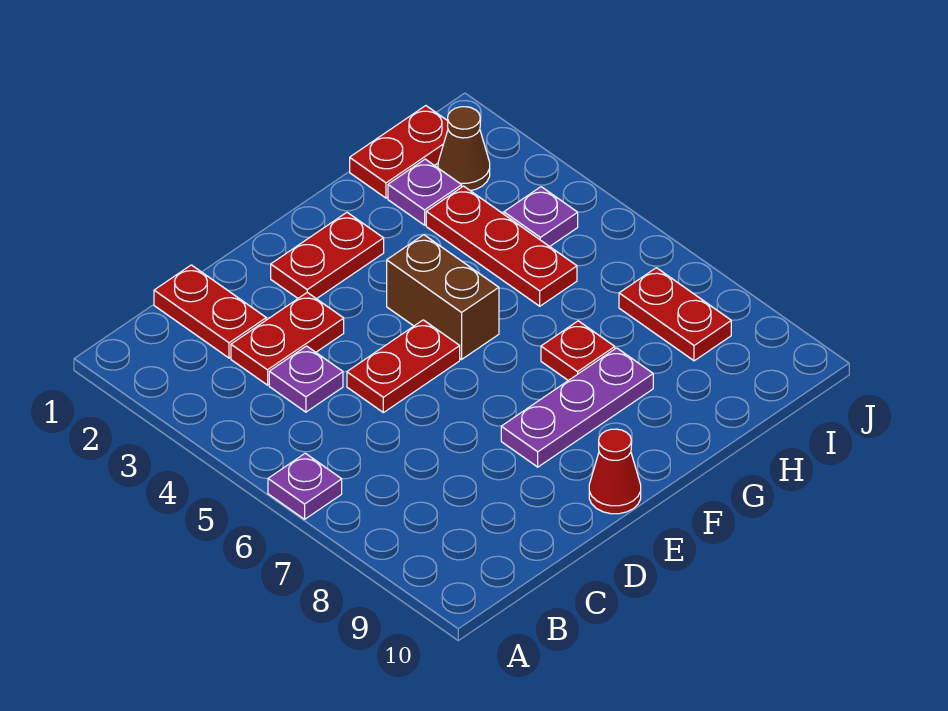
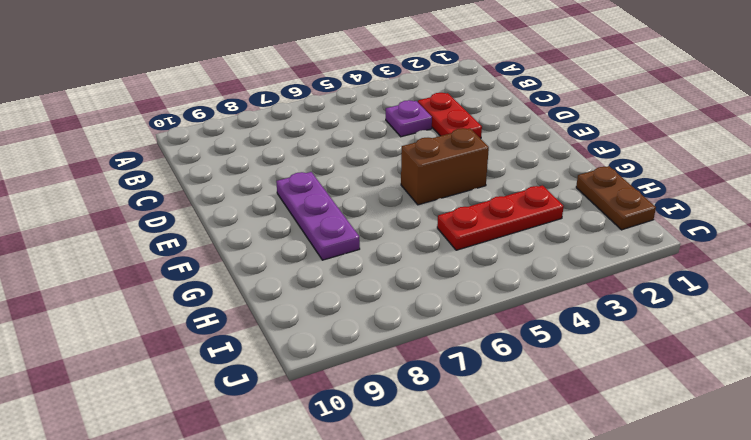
brown plate H1:I1 level 1 -> red plate H1:I1 level 1
none -> purple plate A6 level 1
none -> red plate C1:C2 level 1
none -> red plate D5:E5 level 1

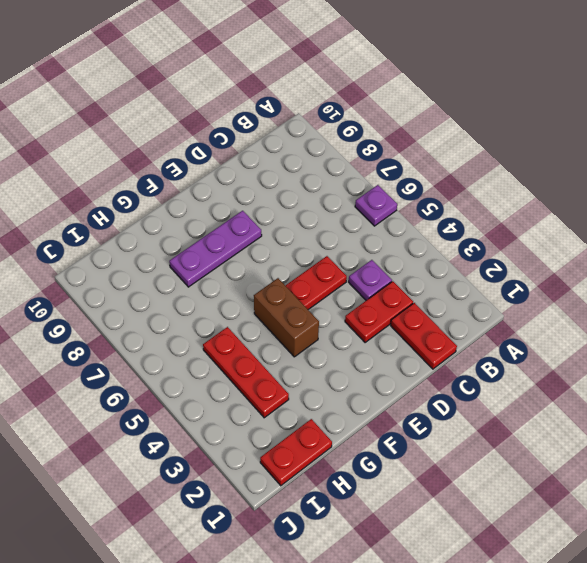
none -> red plate E2:F2 level 1
none -> red cone E10 level 1
none -> red plate G7 level 1

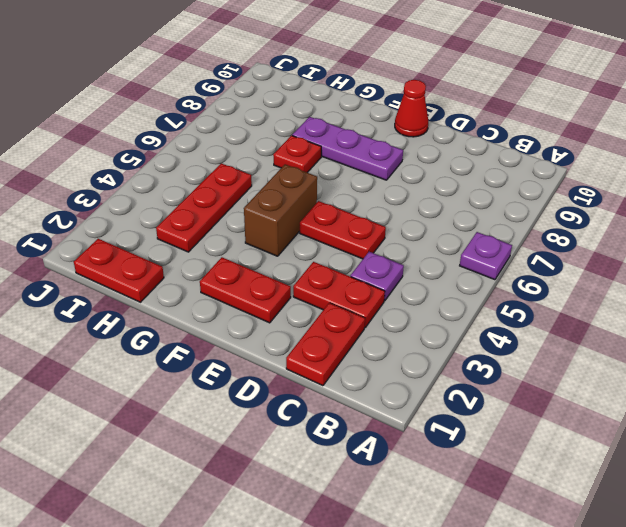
none -> purple plate H2 level 1
none -> brown cone I2 level 1
none -> purple plate I4 level 1

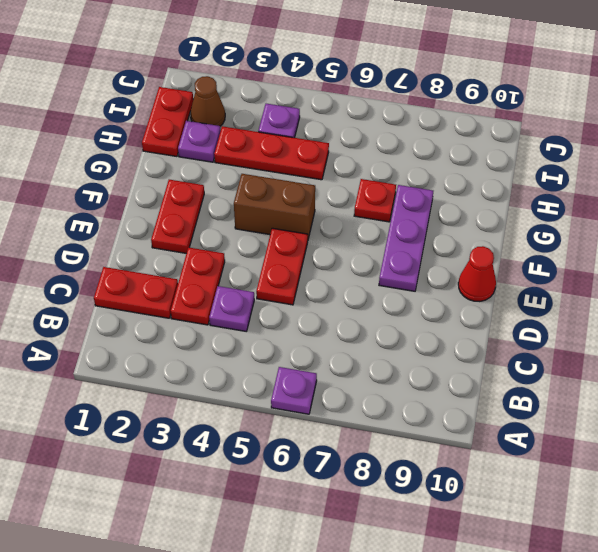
none -> red plate I7:I8 level 1

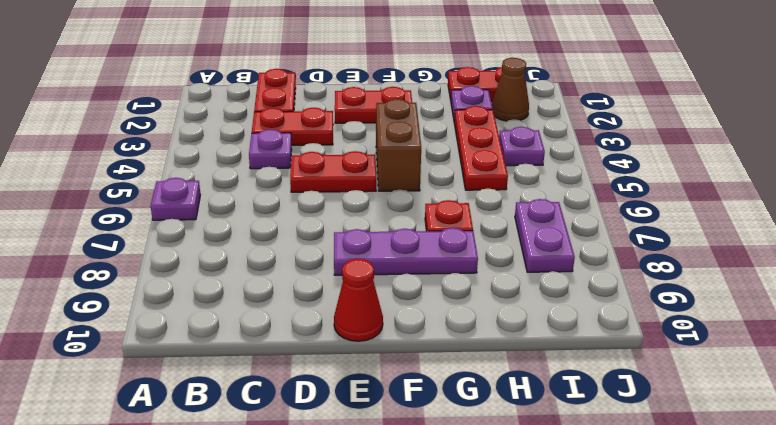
purple plate I7:I8 level 1 -> red plate I7:I8 level 1

